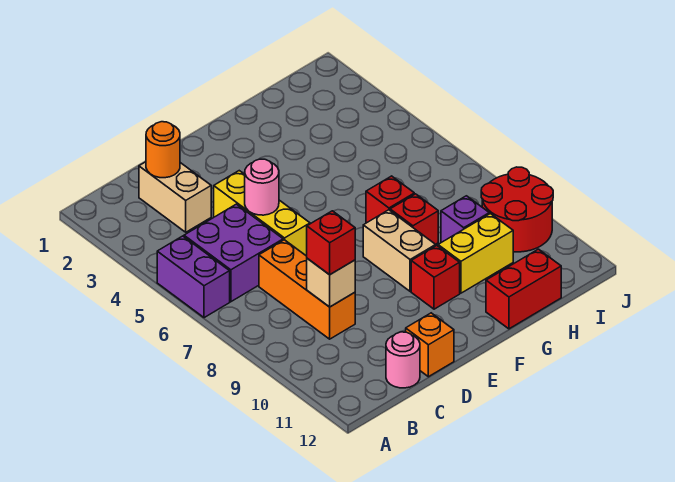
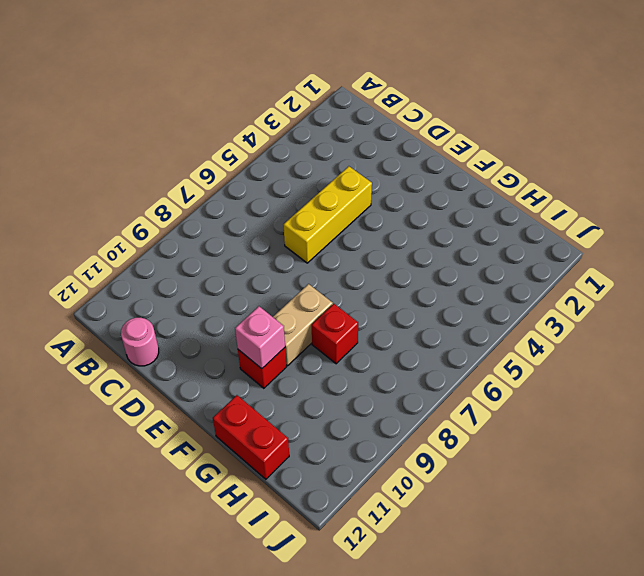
pink brick F10 level 2 -> none
none -> purple brick A5:A6 level 1
none -> purple brick B5:C6 level 1
none -> tan brick C2:C3 level 1

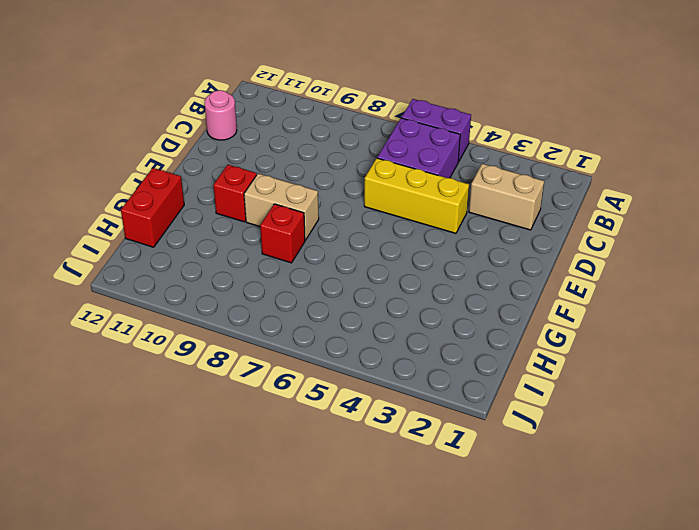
none -> orange brick C7:C9 level 1
none -> orange brick D12 level 1
none -> red brick G7 level 1

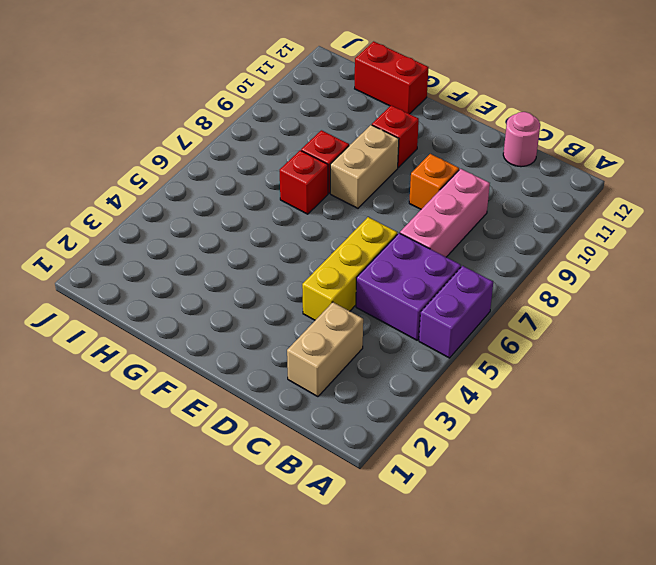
pink brick C7:C9 level 1 -> orange brick C7:C9 level 1
orange brick D9 level 1 -> orange brick D12 level 1
none -> yellow brick G10:H10 level 1
none -> purple brick H9 level 1
none -> red round brick I9:J10 level 1

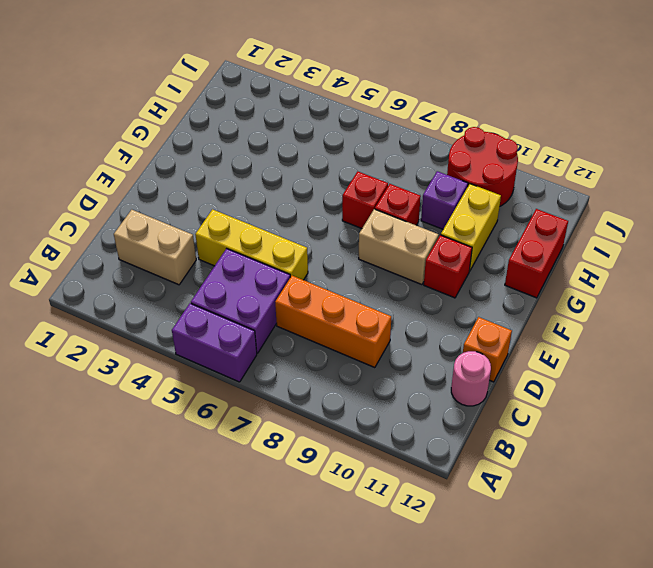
none -> orange round brick C2 level 2
none -> tan brick C9 level 2
none -> pink round brick D5 level 2

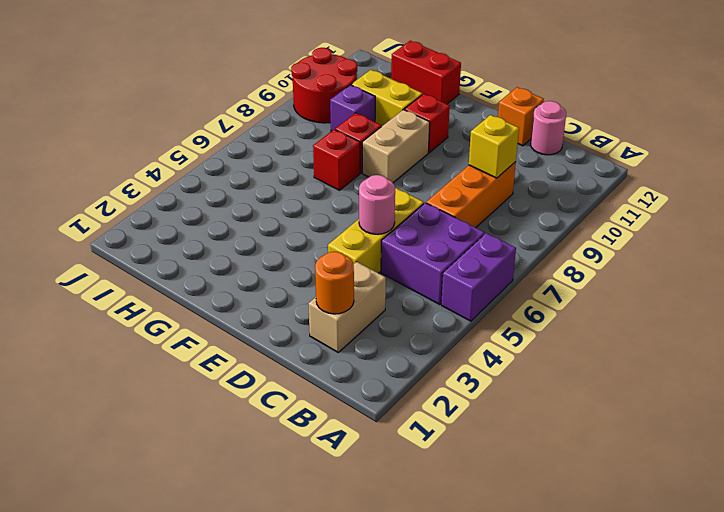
yellow brick C9 level 2 -> tan brick C9 level 2
none -> red brick C9 level 3

